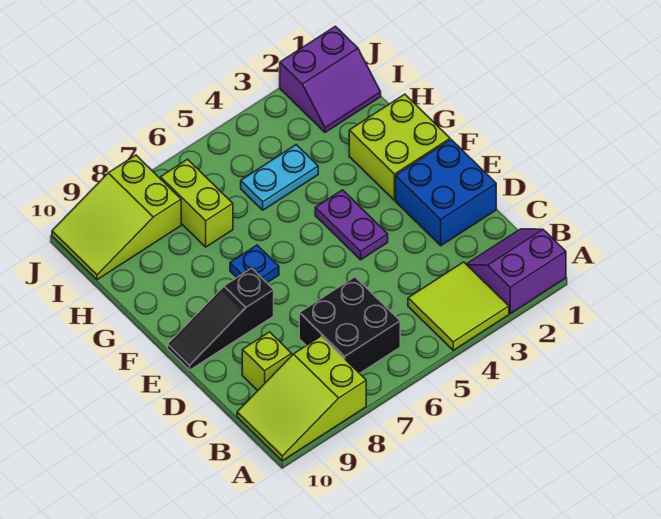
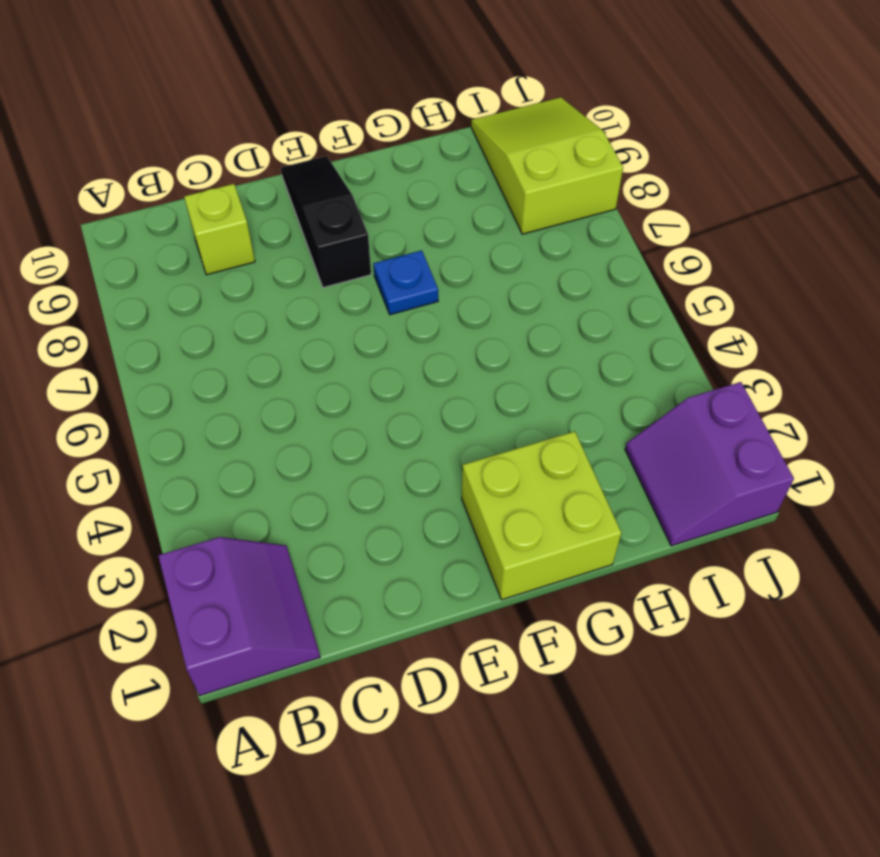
none -> lime tile A3:B4 level 1
none -> lime slope A8:B10 level 1 top 8
none -> black brick B6:C7 level 1

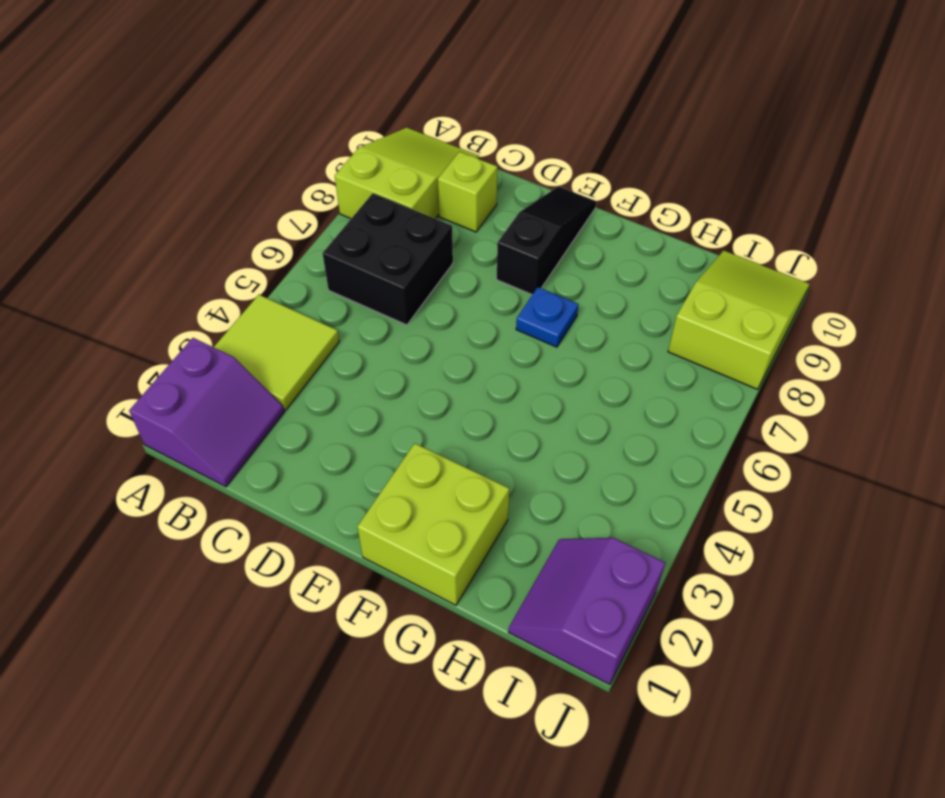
none -> blue brick D1:E2 level 1
none -> purple plate E4:F4 level 1
none -> cyan plate H4:H5 level 1

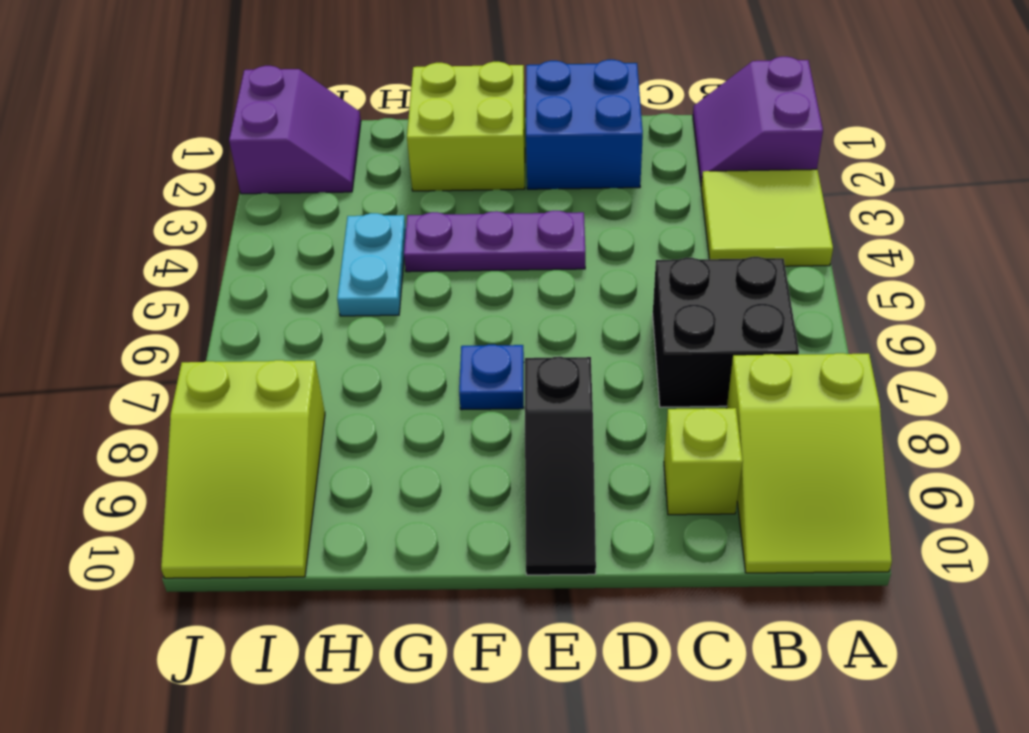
purple plate E4:G4 level 1 -> purple plate E4:F4 level 1
none -> lime brick H7:I7 level 1

